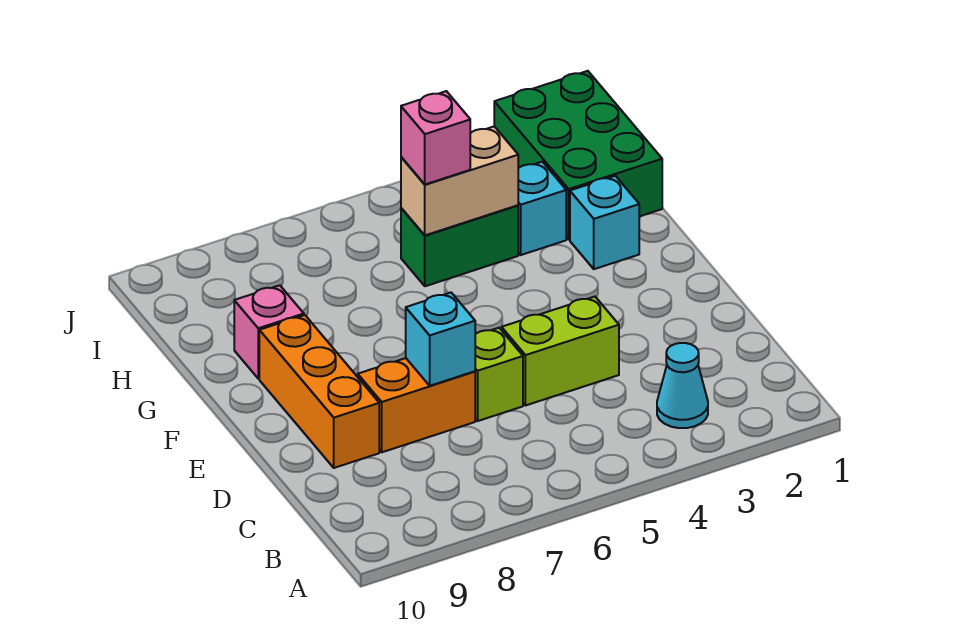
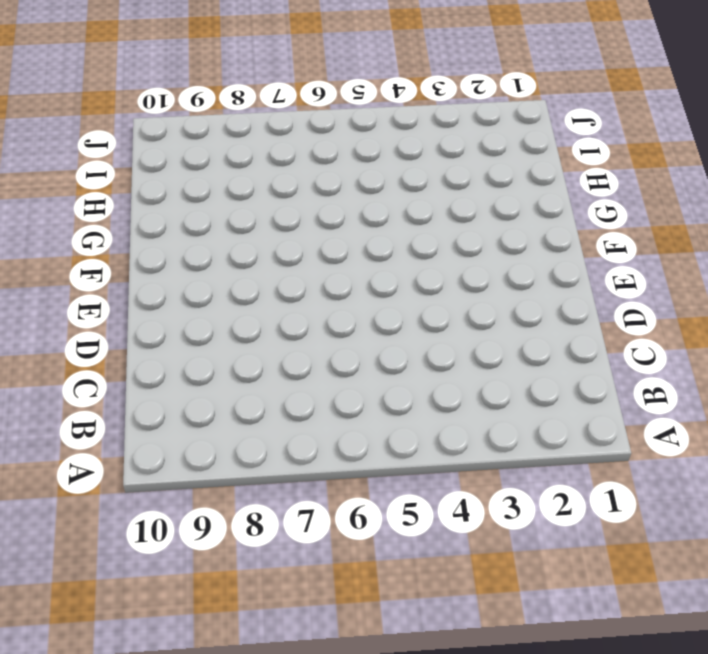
none -> cyan cone B3 level 1
none -> lime brick D4:D5 level 1
none -> lime brick D6 level 1

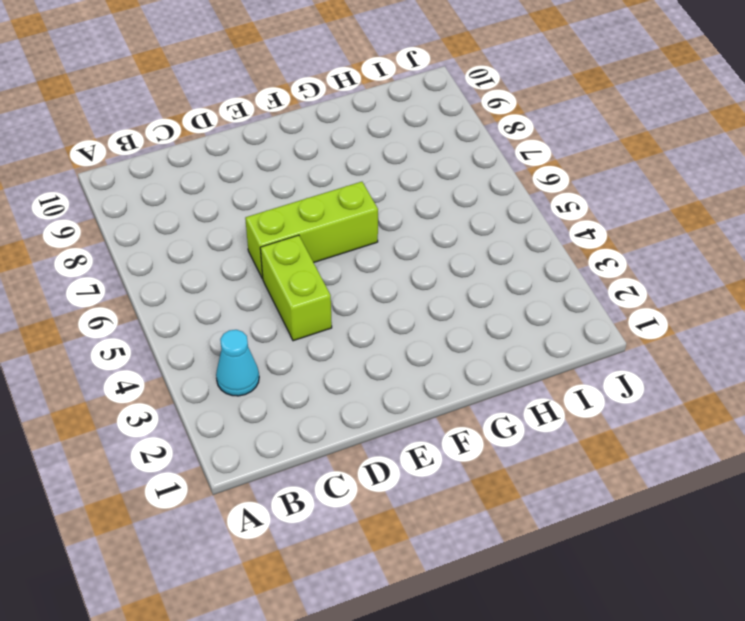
lime brick D6:F6 level 1 -> lime brick D6 level 1
none -> orange brick D7:D8 level 1
none -> orange brick D9:F9 level 1
none -> cyan brick G2 level 1

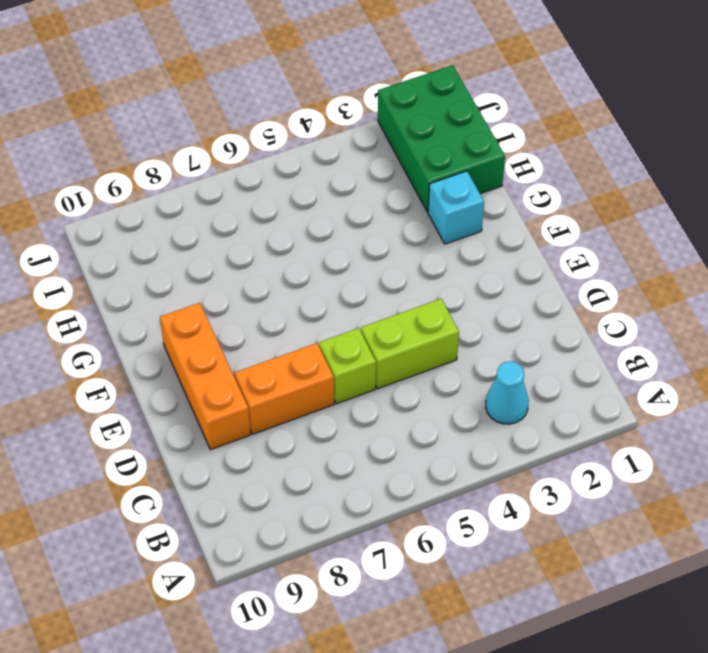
none -> pink brick G9 level 1
none -> cyan brick H3 level 1
none -> green brick H4:H5 level 1

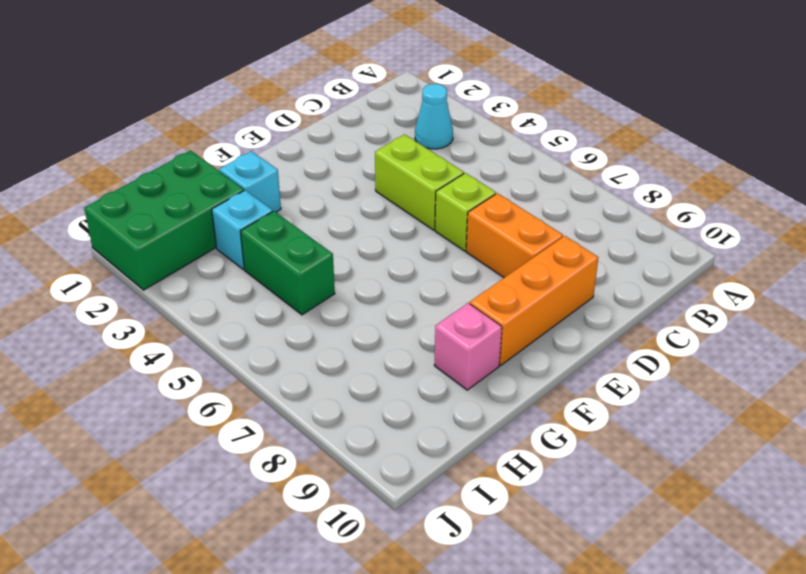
none -> cyan brick D7 level 2
none -> tan brick H4:H5 level 2
none -> pink brick H5 level 3

